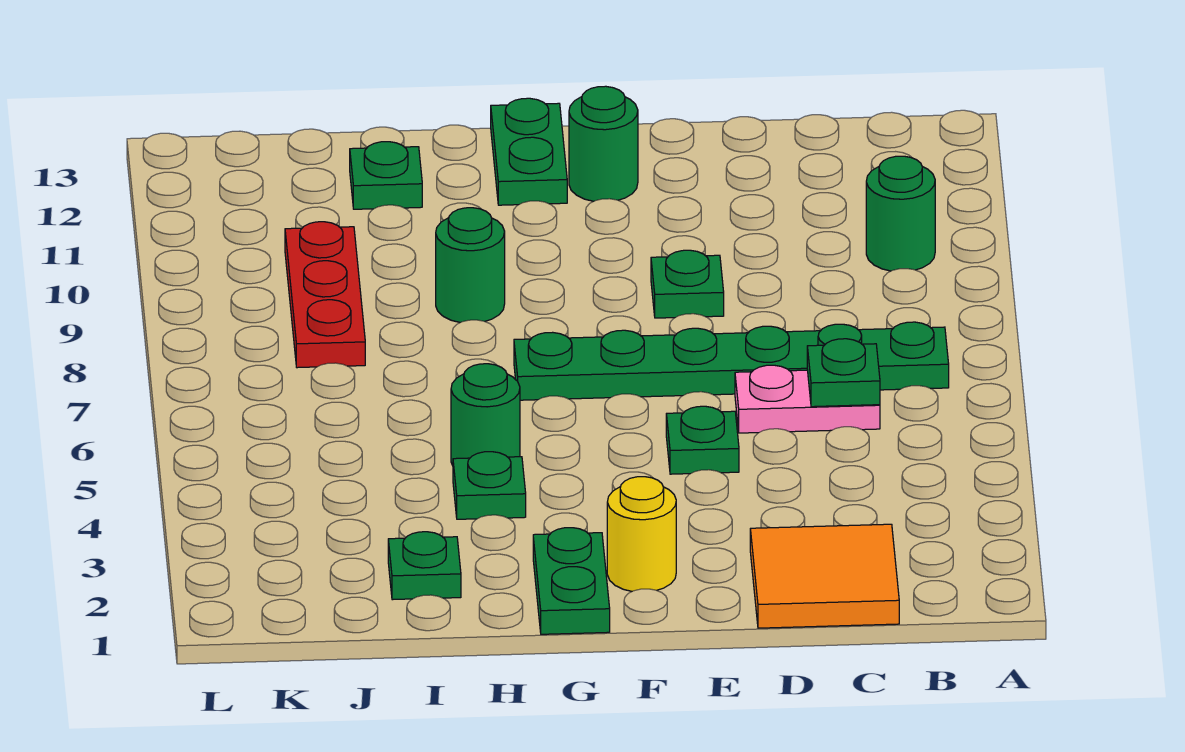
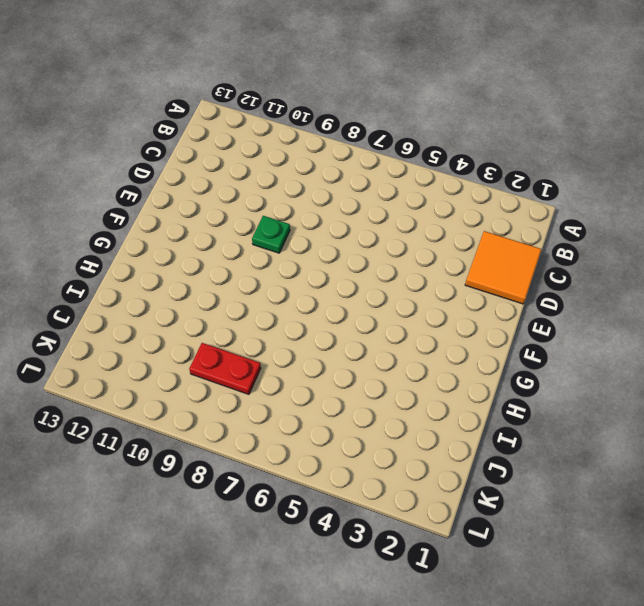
red plate J8:J9 level 1 -> red plate J8:J10 level 1
none -> green plate B7:G7 level 1
none -> green round brick B10 level 1
none -> pink plate C6:D6 level 1

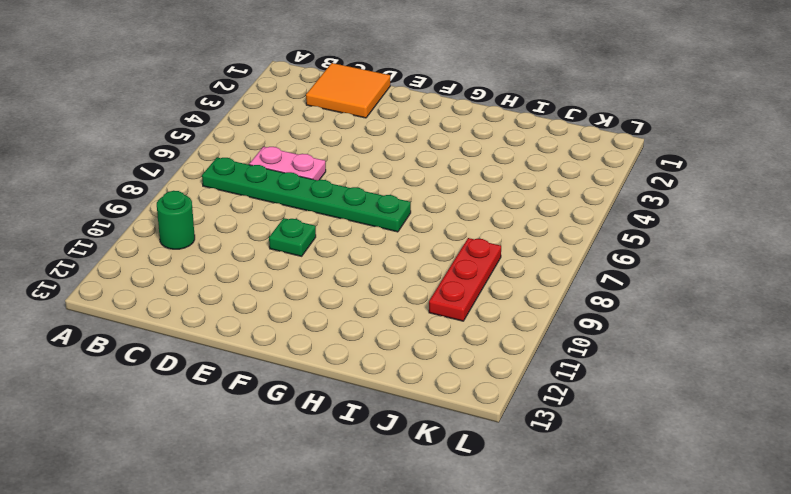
none -> green plate E5 level 1
none -> yellow round brick F2 level 1
none -> green round brick F12 level 1

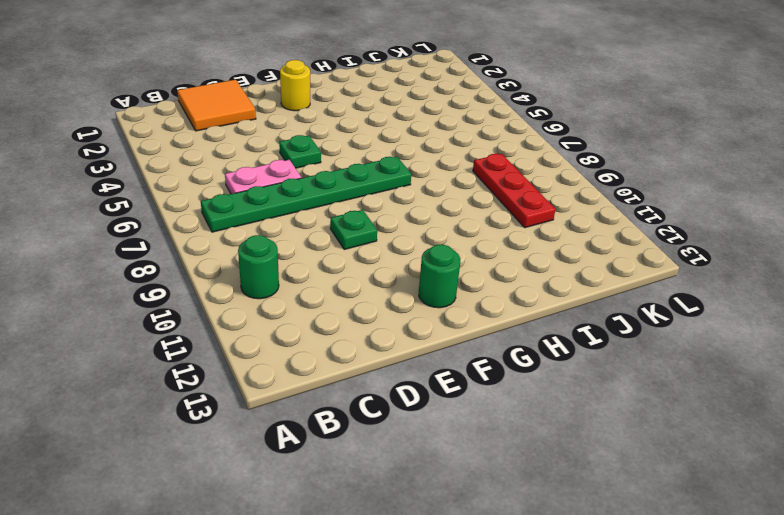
none -> green plate G1:G2 level 1
none -> green plate G12:G13 level 1
none -> green plate H4 level 1

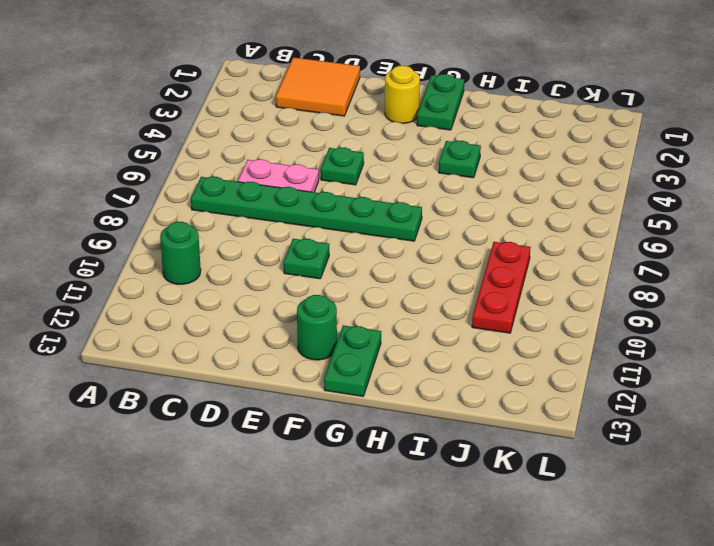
none -> green round brick H5 level 1
none -> green round brick H9 level 1
none -> green plate I2 level 1

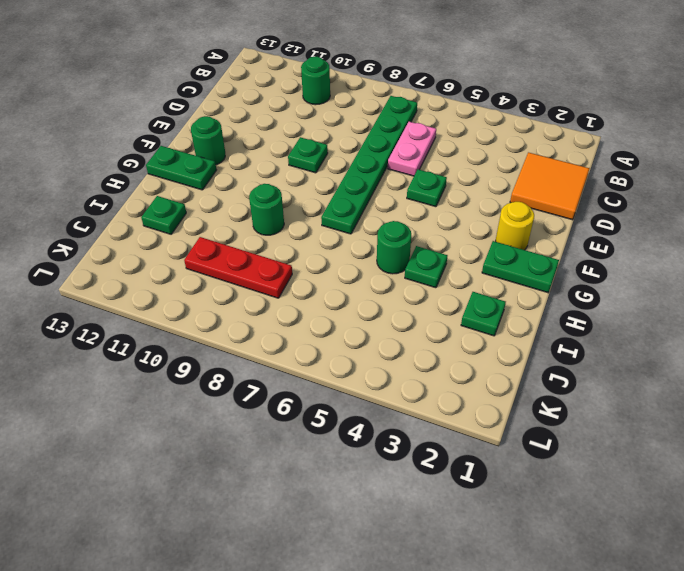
none -> green plate C6 level 2

